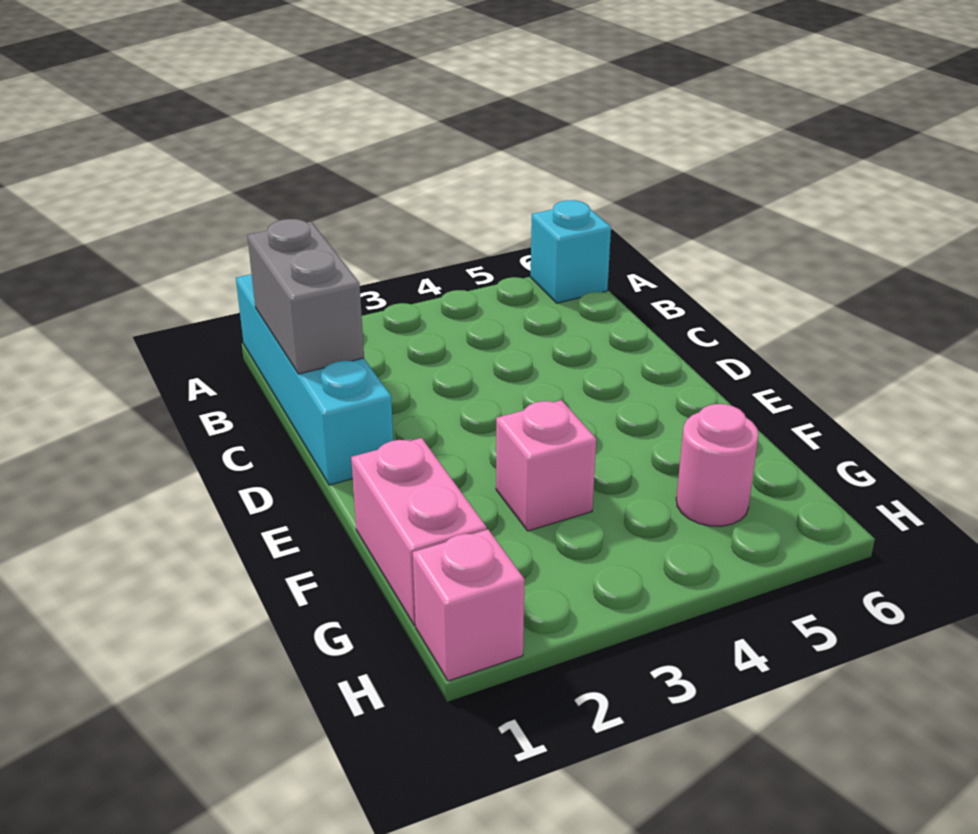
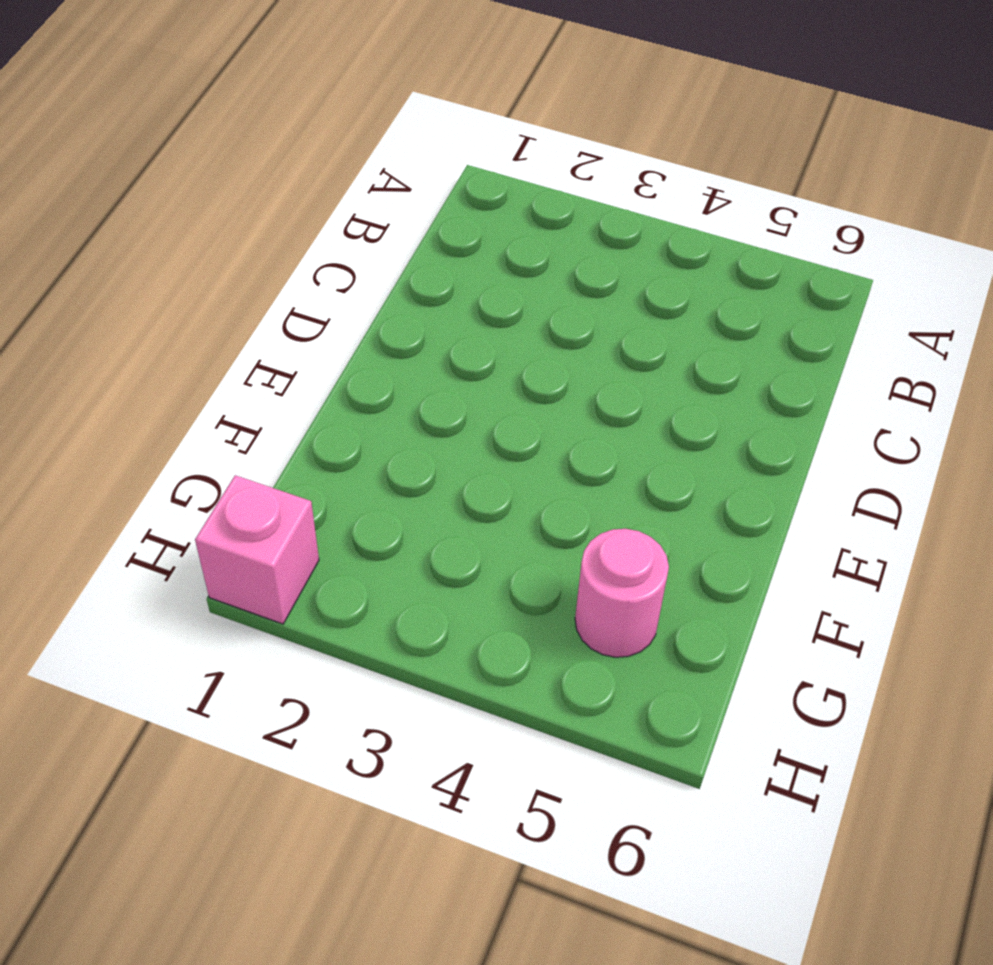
none -> cyan brick A1:D1 level 1
none -> cyan brick A6 level 1

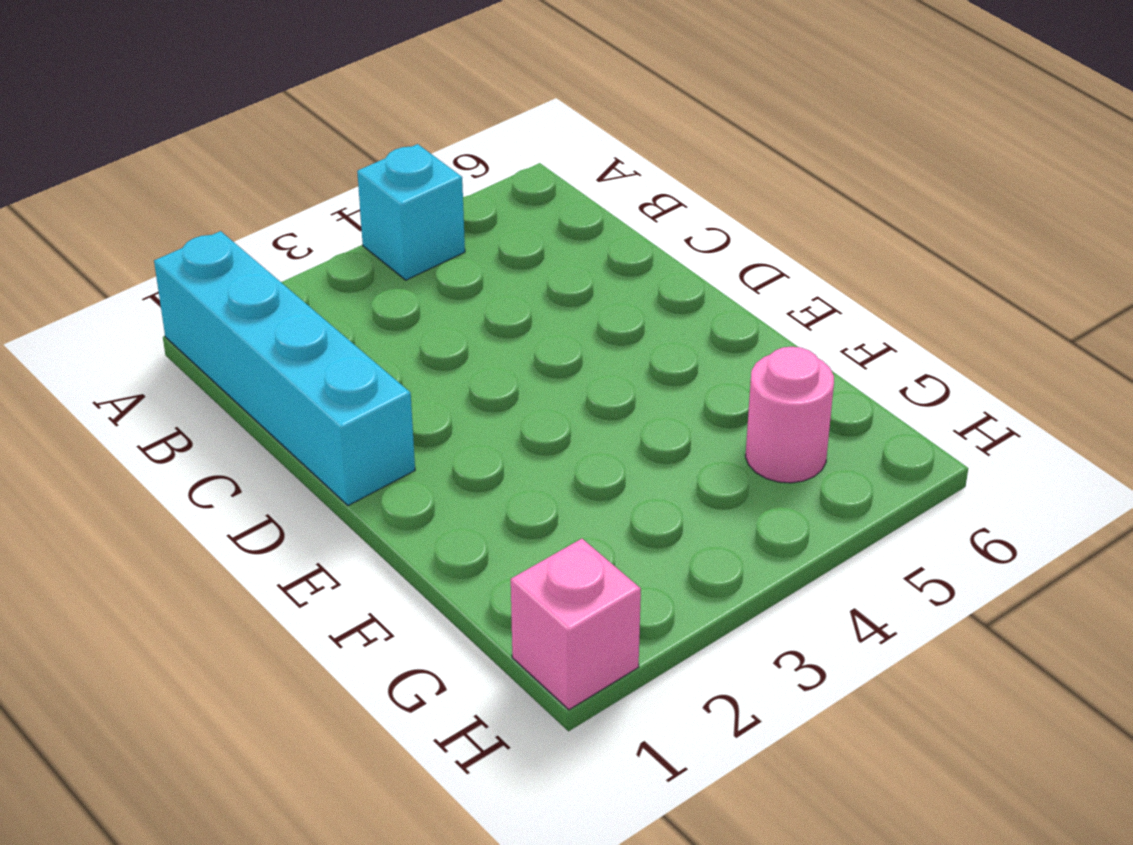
cyan brick A4 level 1 -> cyan brick A6 level 1
none -> pink brick F1:G1 level 1
none -> pink brick F3 level 1

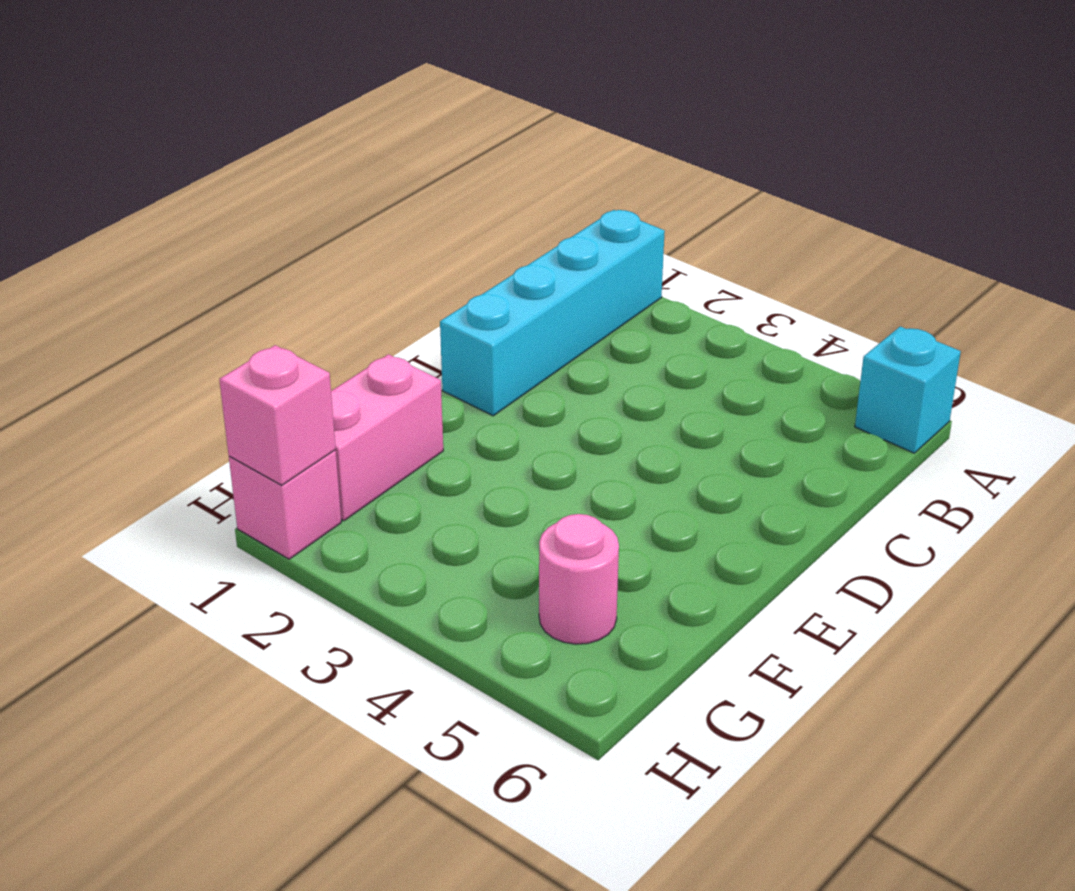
pink brick H1 level 2 -> pink brick F3 level 1
none -> grey brick B1:C1 level 2

